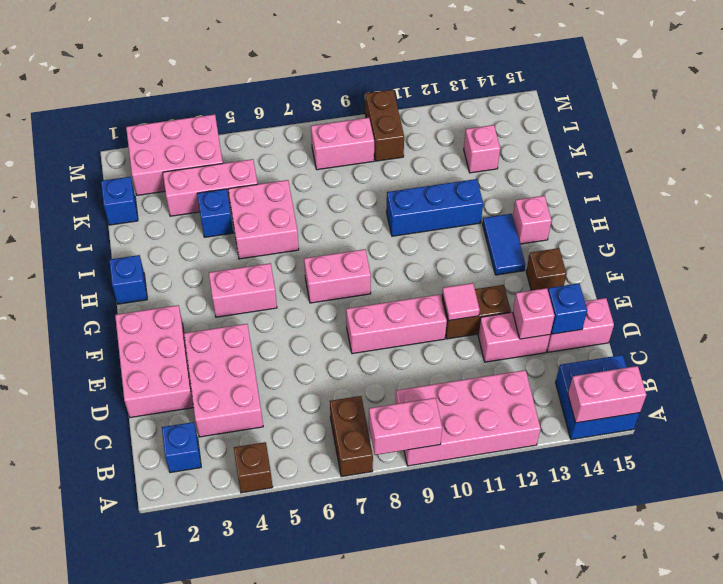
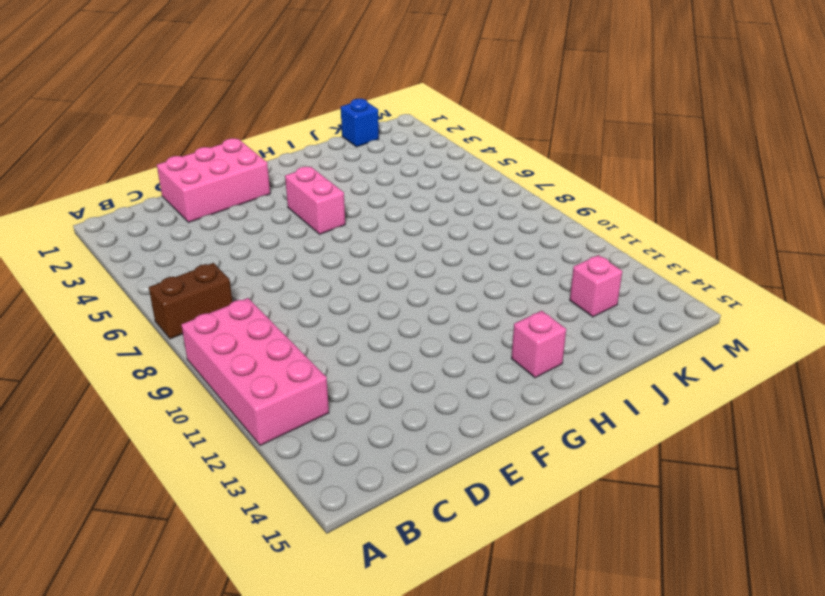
none -> brown brick A4 level 1
none -> blue brick A14:B15 level 1
none -> blue brick B2 level 1
none -> pink brick C3:E4 level 1

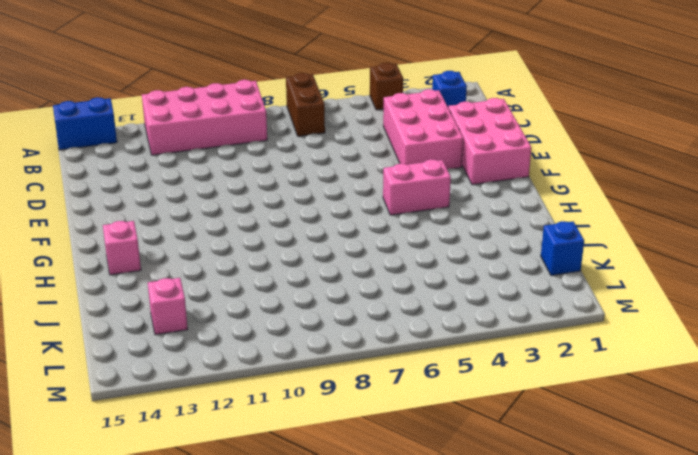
blue brick A14:A15 level 1 -> blue brick A14:B15 level 1
none -> pink brick D12:D13 level 1
none -> pink brick D14:D15 level 1
none -> pink brick E8:E10 level 1
none -> brown brick E11:E12 level 1

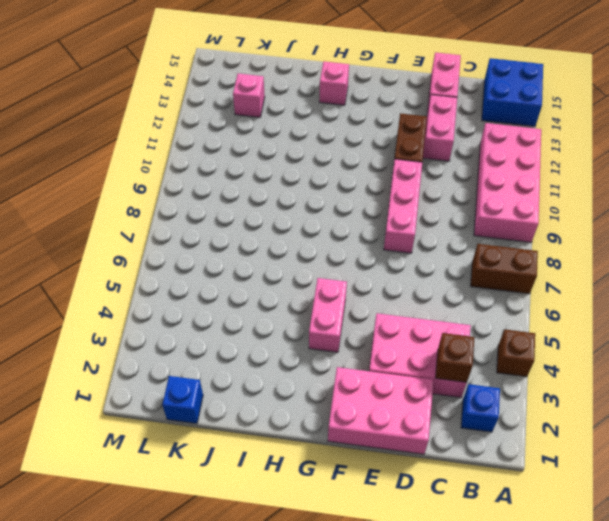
brown brick C3 level 2 -> brown brick F14 level 1
none -> pink brick G7:G8 level 1
none -> blue tile G13:H13 level 1
none -> blue brick H1 level 1
none -> pink brick I5:J6 level 1

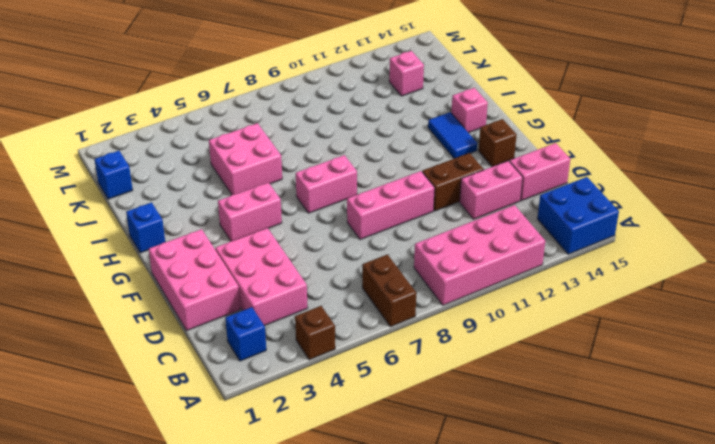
none -> blue brick I10:I12 level 1
none -> blue brick J4 level 1
none -> pink brick K3:K5 level 1
none -> pink brick L2:M4 level 1

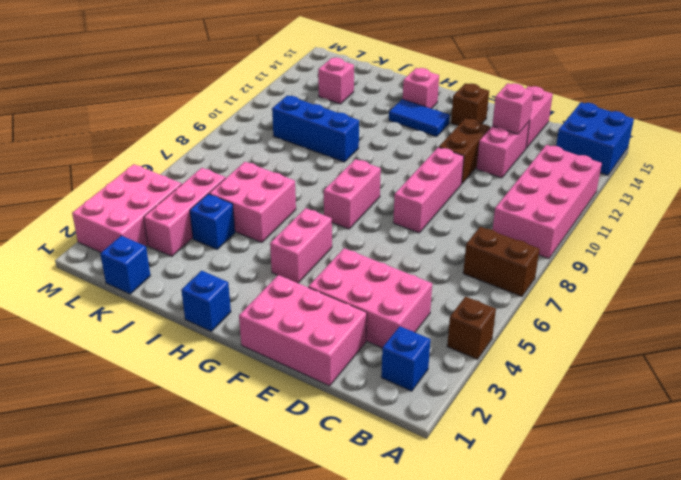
blue brick I10:K10 level 1 -> blue brick I10:I12 level 1
none -> pink brick L8:L9 level 1
none -> brown brick L10:M10 level 1
none -> pink brick A8:A9 level 2
none -> pink brick A14:A15 level 2

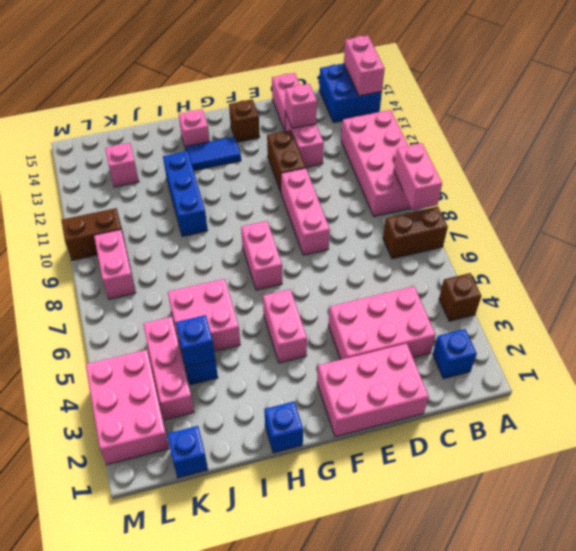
blue brick J4 level 2 -> blue brick D14 level 2
none -> pink tile E11 level 2

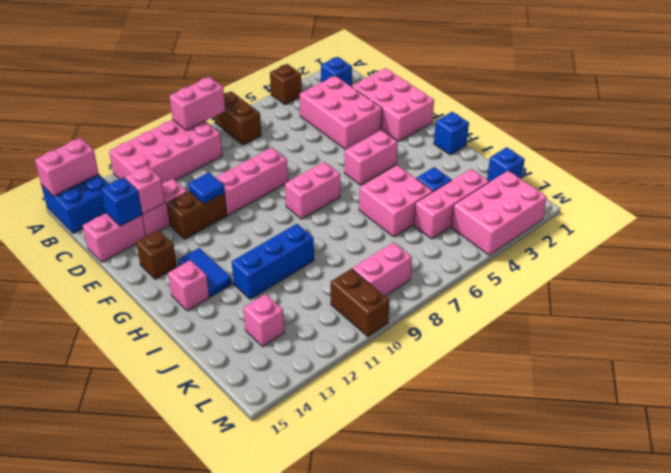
blue tile E11 level 2 -> pink tile E11 level 2

